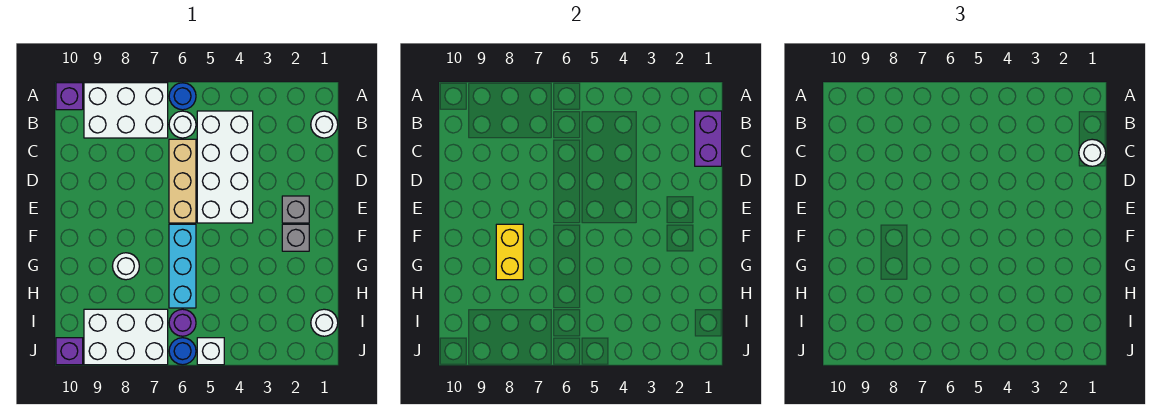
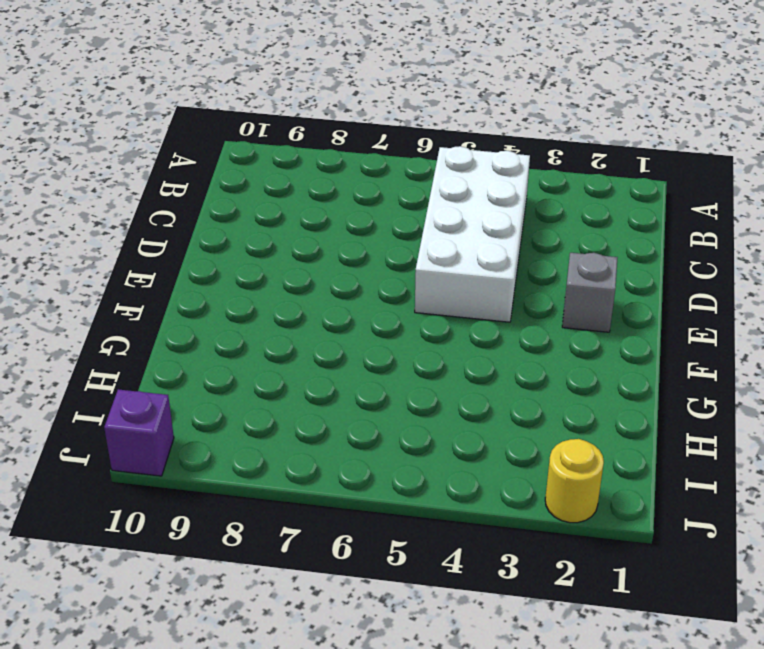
yellow round brick J2 level 1 -> none
none -> blue round brick A6 level 1
none -> white brick A7:B9 level 1
none -> purple brick A10 level 1

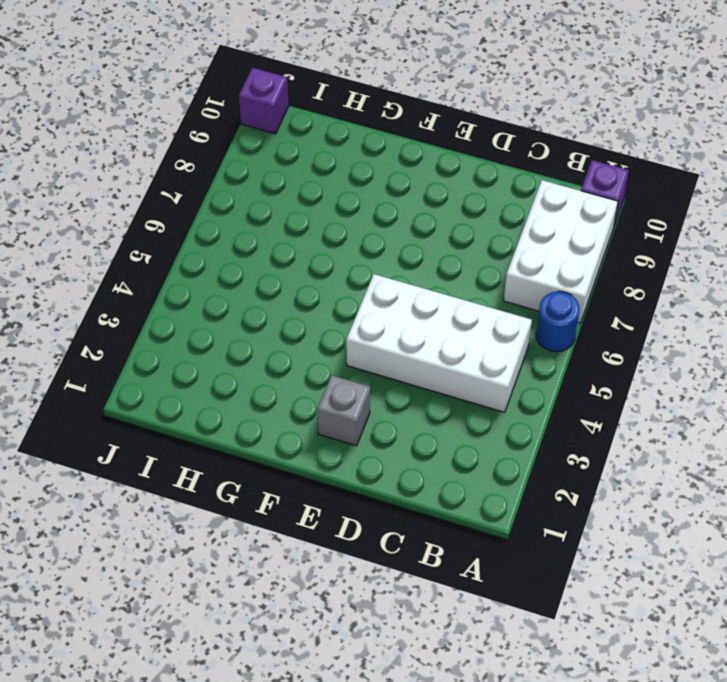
none -> white round brick B1 level 1
none -> white round brick B6 level 1
none -> tan brick C6:E6 level 1

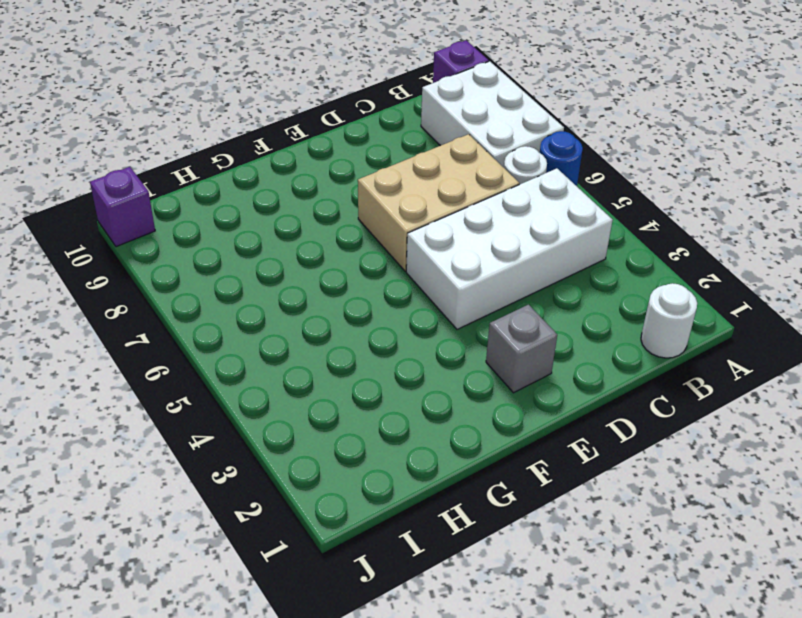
tan brick C6:E7 level 1 -> tan brick C6:E6 level 1
none -> grey brick F2 level 1
none -> cyan brick F6:H6 level 1
none -> white round brick G8 level 1

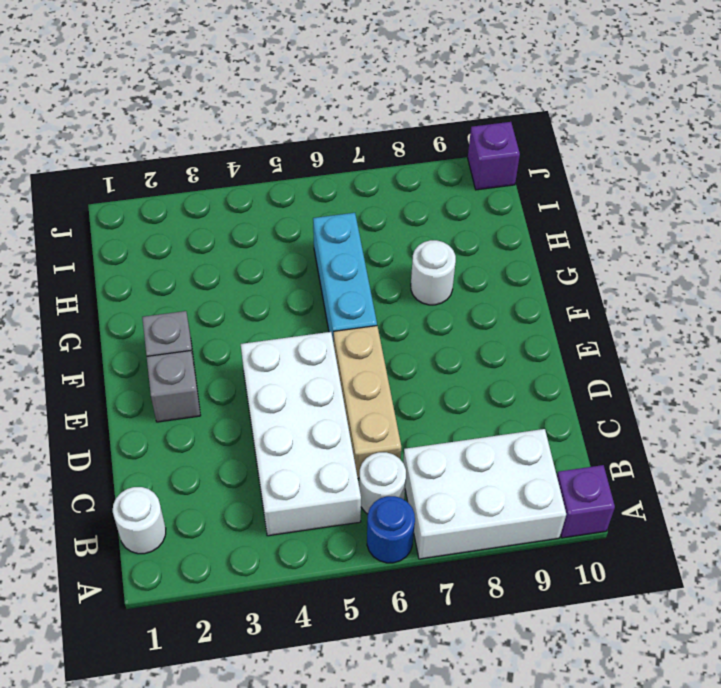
none -> white round brick I1 level 1
none -> purple round brick I6 level 1
none -> white brick I7:J9 level 1

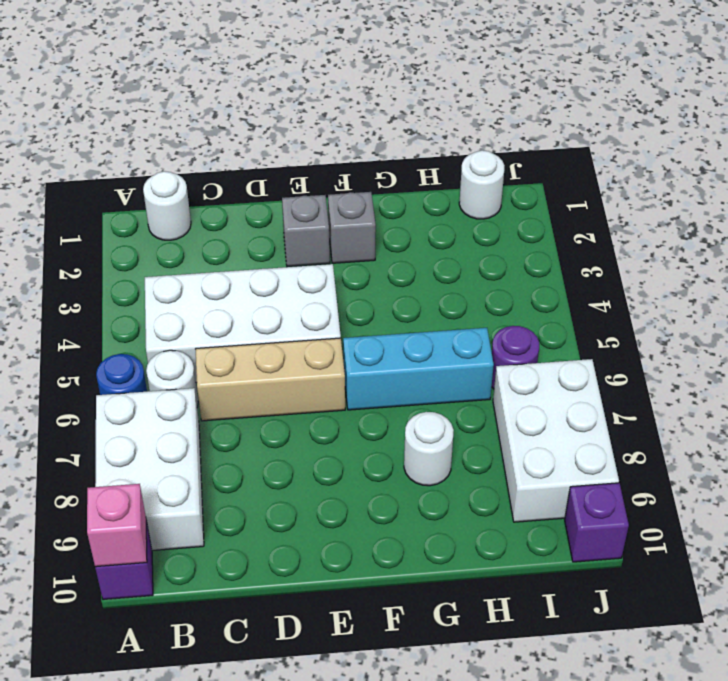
pink brick A10 level 2 -> none
none -> white brick J5 level 1
none -> blue round brick J6 level 1
none -> purple brick B1:C1 level 2

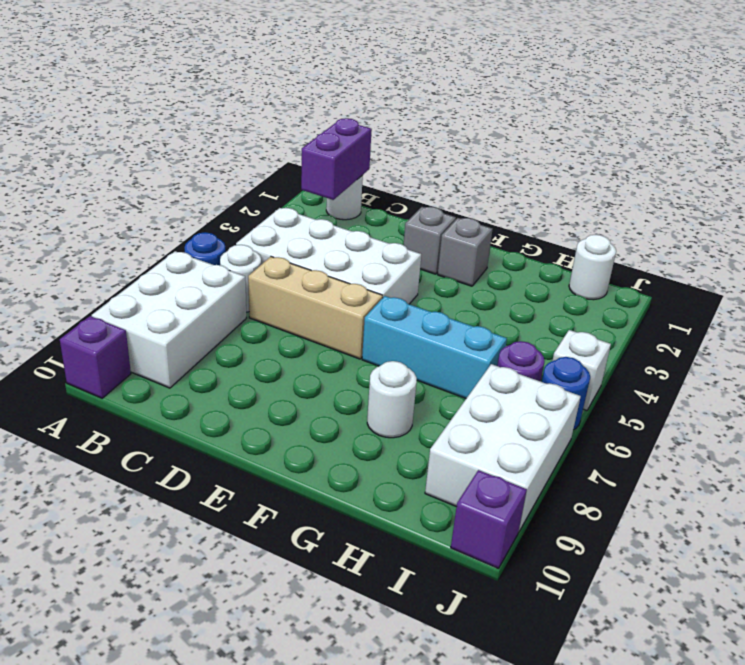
purple brick B1:B2 level 2 -> purple brick B1:C1 level 2
none -> yellow brick F8:G8 level 2
none -> white round brick C1 level 3

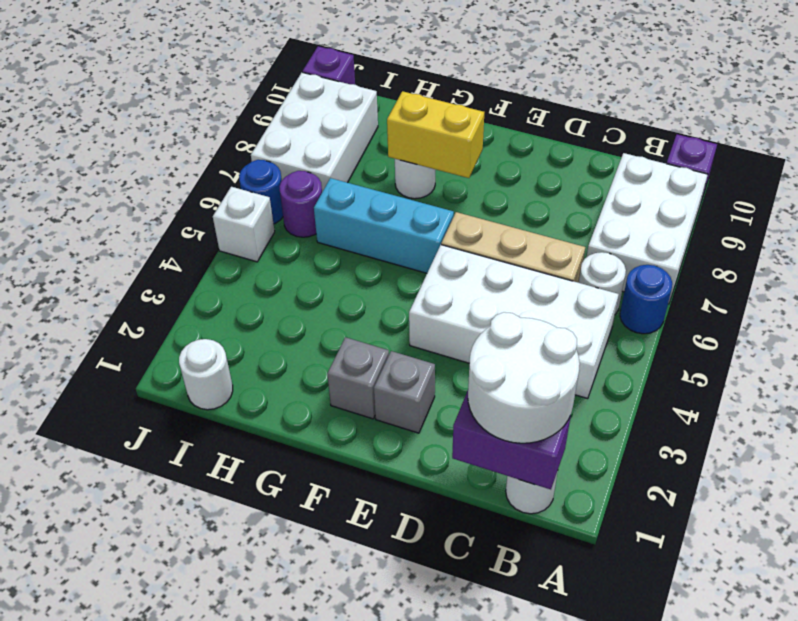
white round brick B1:C2 level 3 -> white round brick C1 level 3

